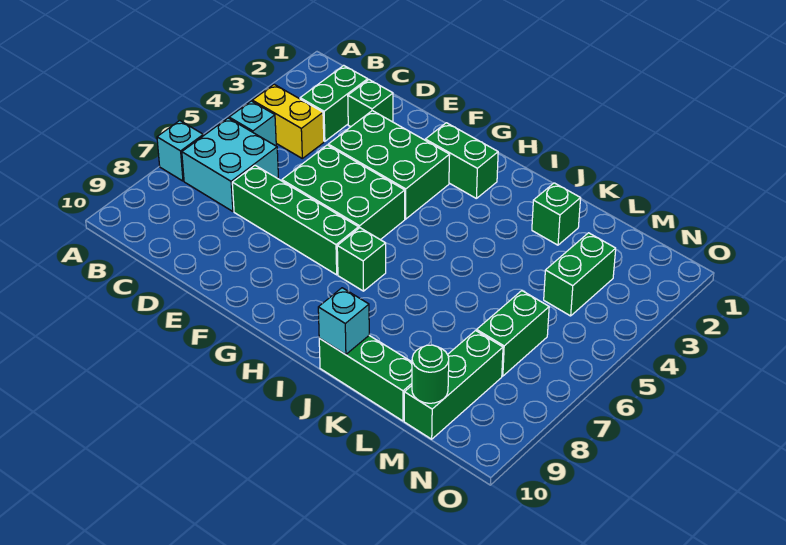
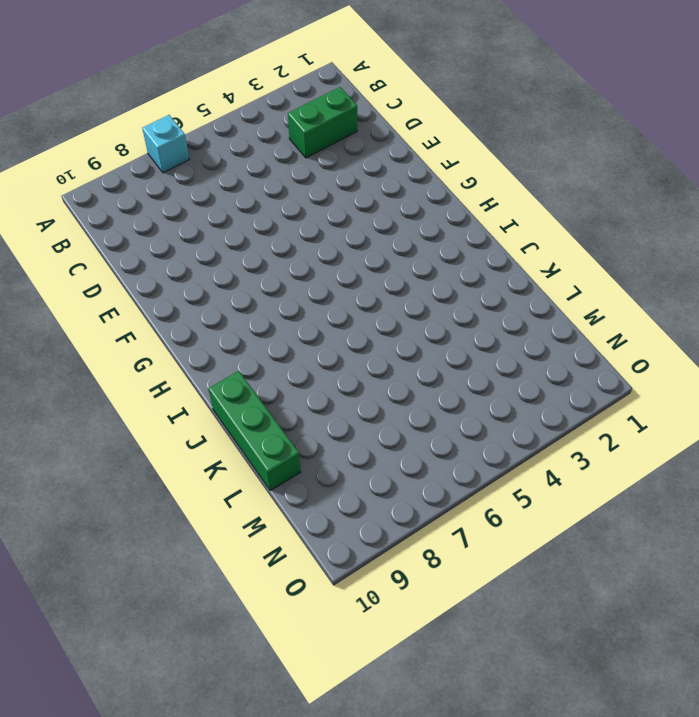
none -> yellow brick B4:C4 level 1
none -> cyan brick B5 level 1
none -> cyan brick B6:C7 level 1

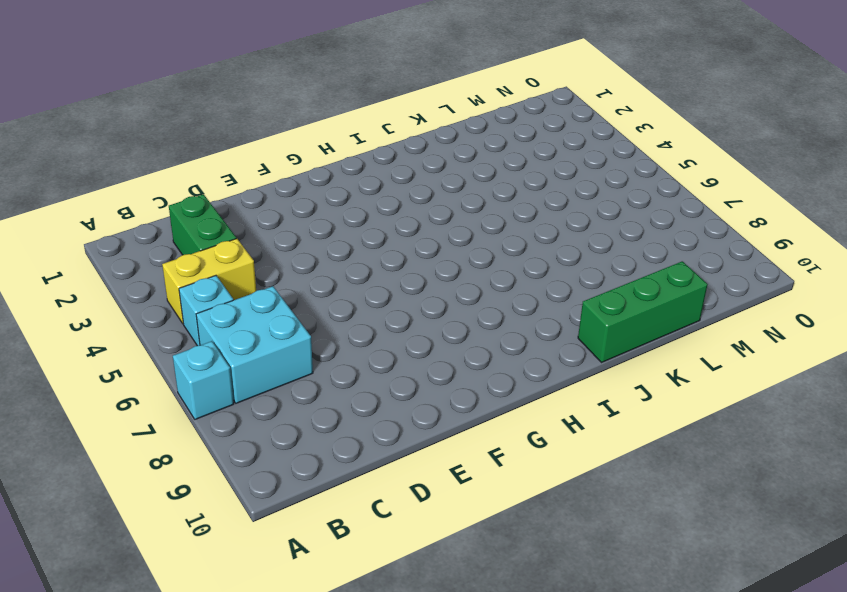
none -> green brick D2 level 1
none -> green brick D7:G7 level 1
none -> green brick E3:G4 level 1

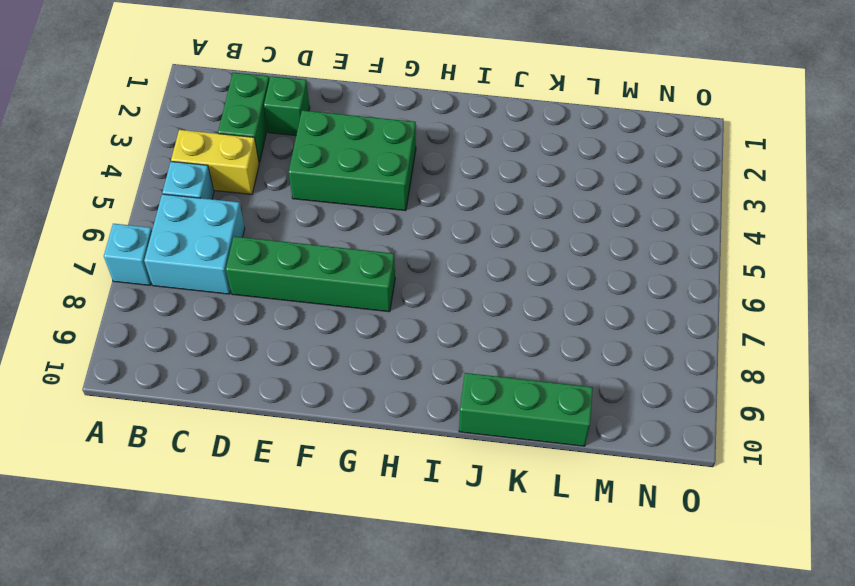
none -> green brick E5:G6 level 1
none -> green brick G2:H2 level 1
none -> green brick H7 level 1

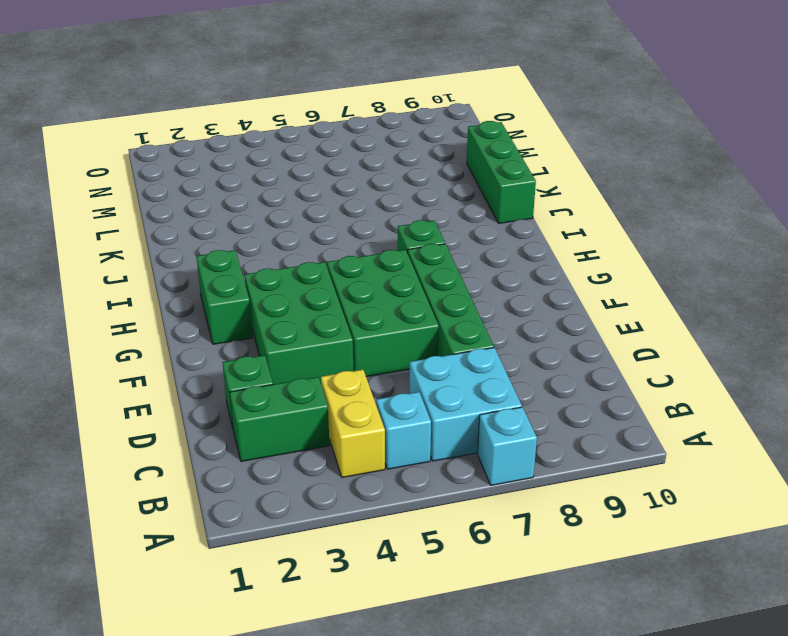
none -> green brick K2 level 1
none -> green brick M3:M4 level 1
none -> green brick M6:M7 level 1

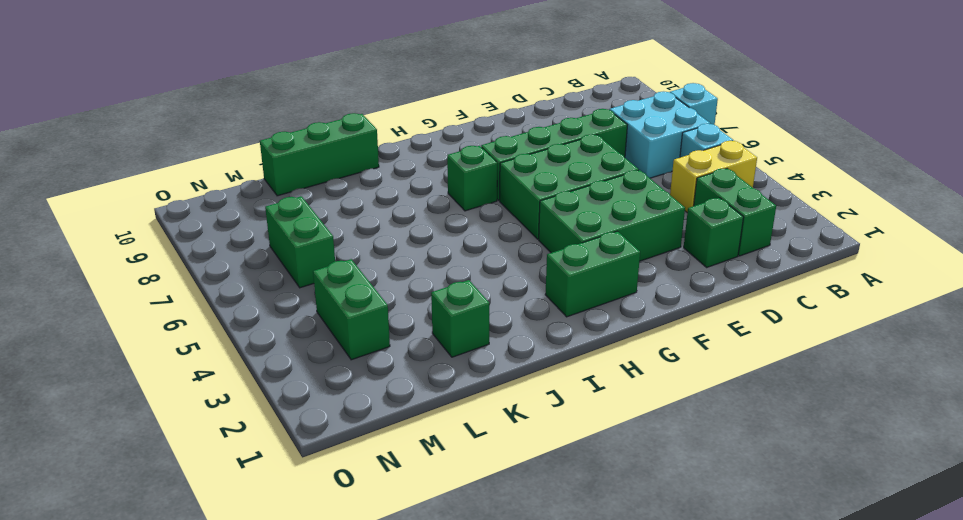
none -> green brick M8:M10 level 1
none -> cyan brick J10 level 2
none -> green round brick M10 level 2

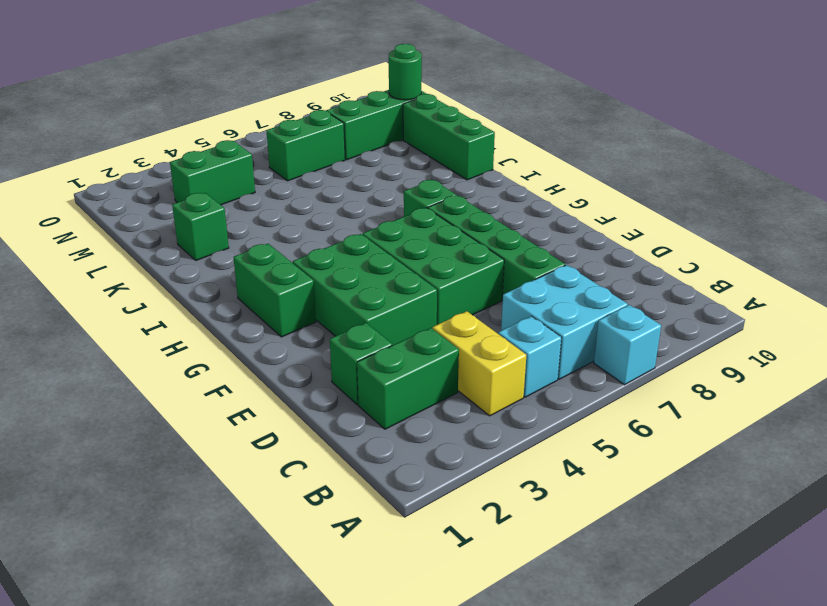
none -> cyan brick J10 level 2

